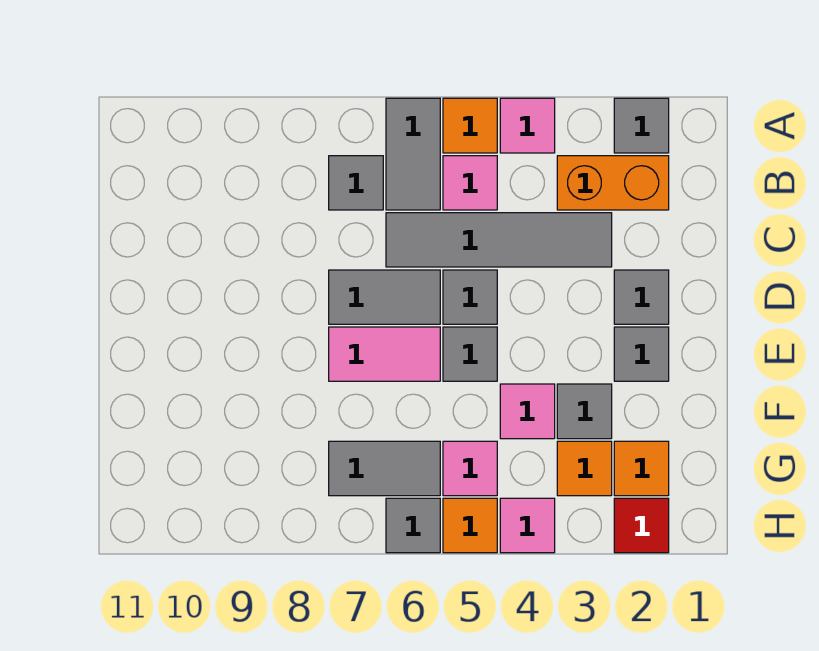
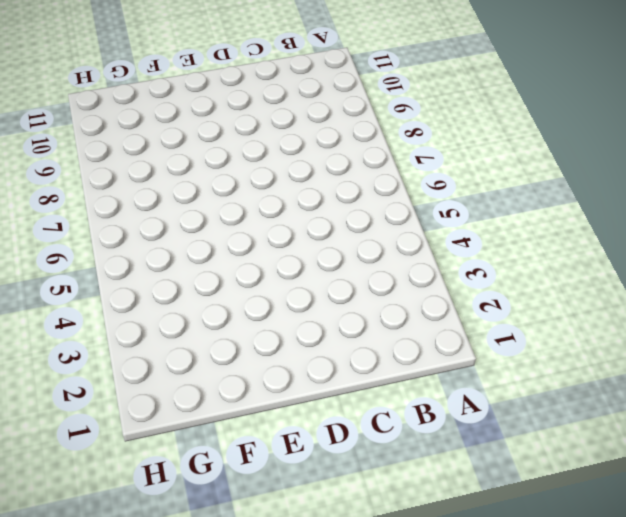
none -> grey tile A2 level 1
none -> pink tile A4 level 1
none -> orange tile A5 level 1

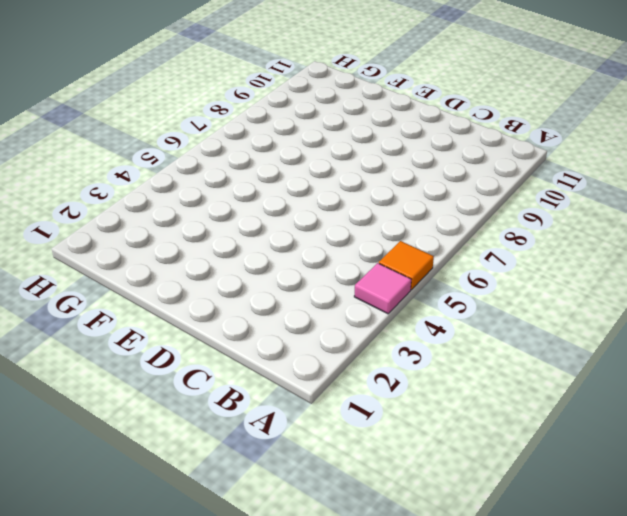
none -> grey tile A2 level 1
none -> grey tile A6:B6 level 1
none -> orange brick B2:B3 level 1

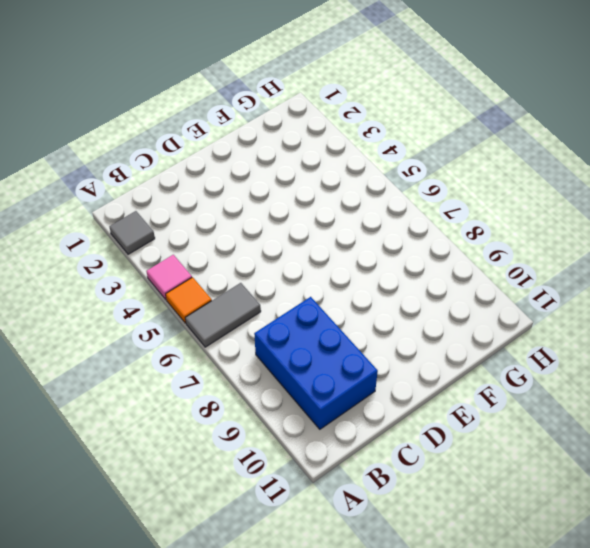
blue brick B8:C10 level 1 -> none
none -> orange brick B2:B3 level 1
none -> pink tile B5 level 1
none -> grey tile B7 level 1

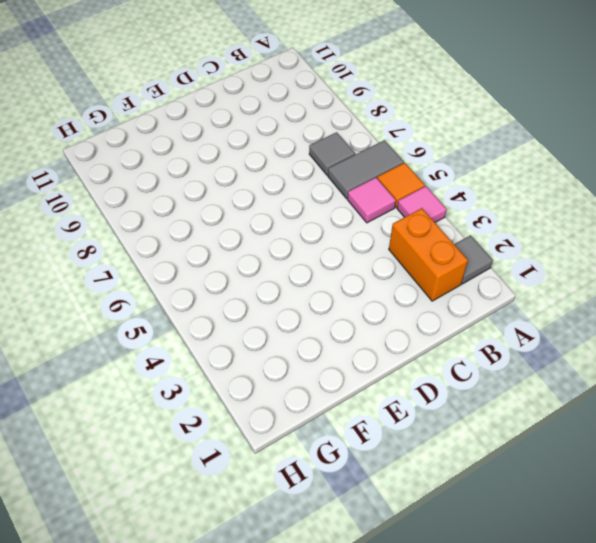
none -> grey tile C3:C6 level 1
none -> grey tile D2 level 1
none -> grey tile D5 level 1

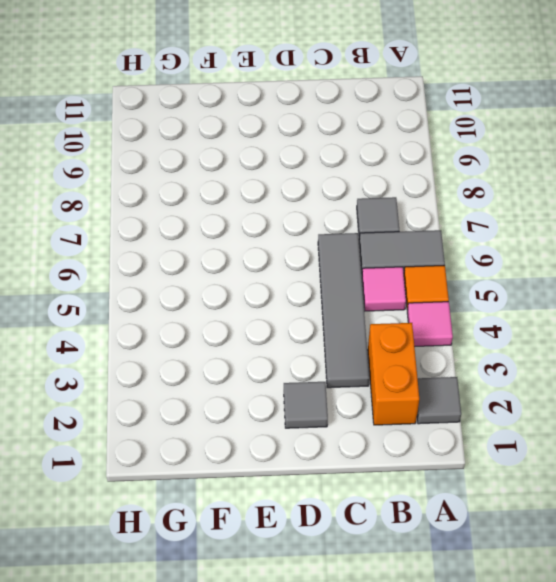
none -> grey tile D5 level 1
none -> grey tile D6:D7 level 1
none -> grey tile E2 level 1

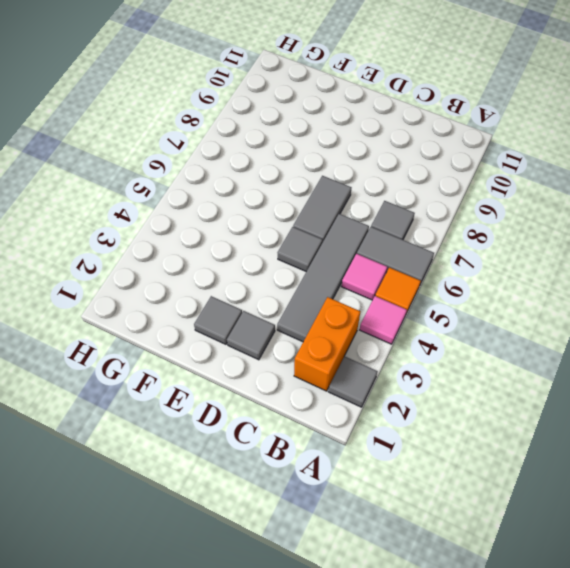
none -> grey tile E5 level 1
none -> pink tile E6:E7 level 1
none -> grey tile F3 level 1

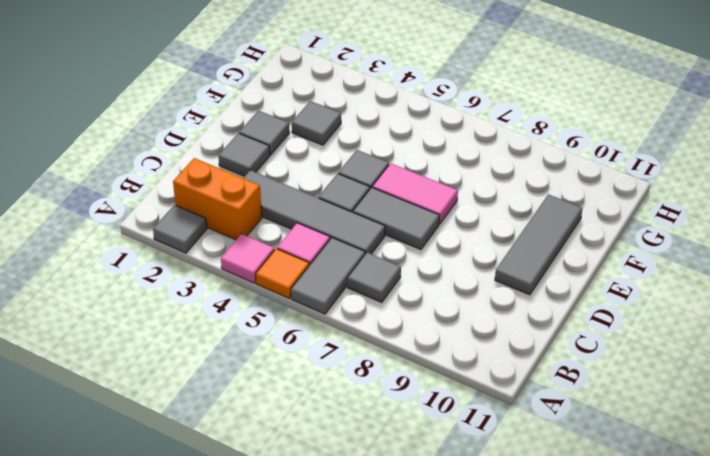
grey tile D10:F10 level 1 -> none
none -> pink tile F4 level 1
none -> orange tile G2 level 1
none -> orange tile G3 level 1

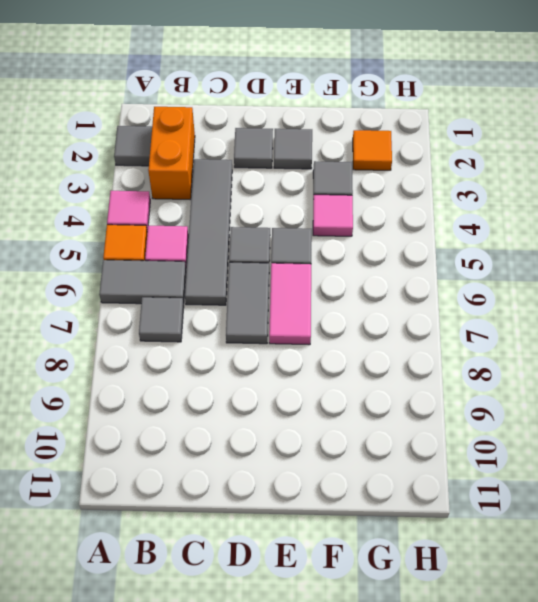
none -> orange tile G3 level 1
none -> pink tile G5 level 1
none -> grey tile G6:G7 level 1

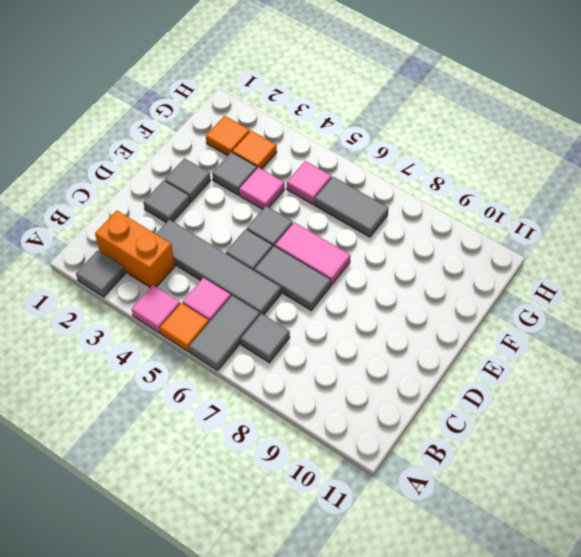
none -> red tile H2 level 1
none -> pink tile H4 level 1
none -> orange tile H5 level 1

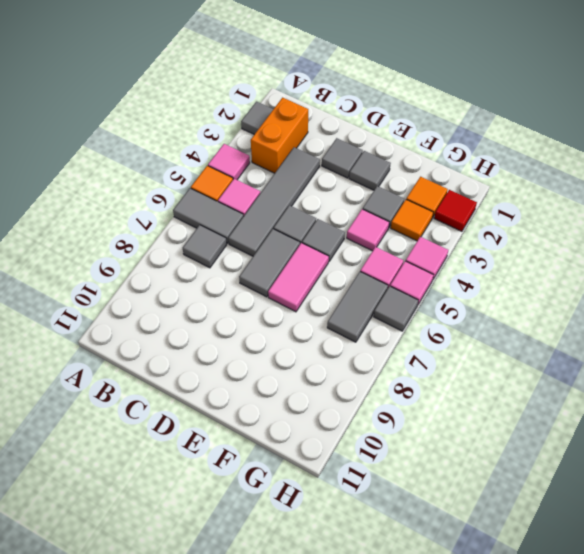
pink tile H5 level 1 -> orange tile H5 level 1

